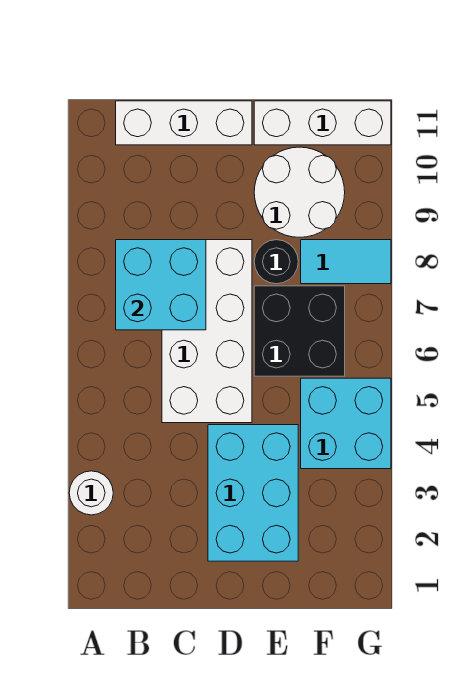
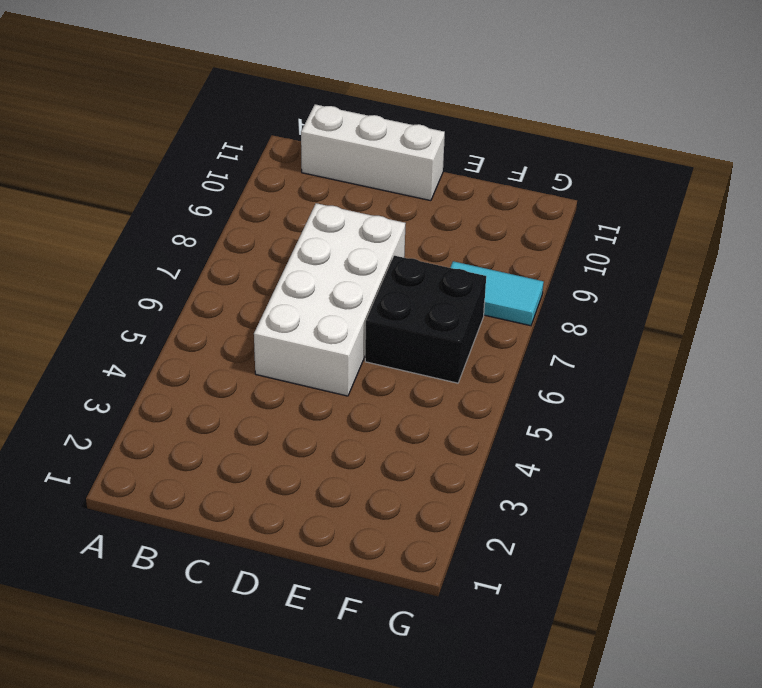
none -> white round brick A3 level 1
none -> cyan brick D2:E4 level 1

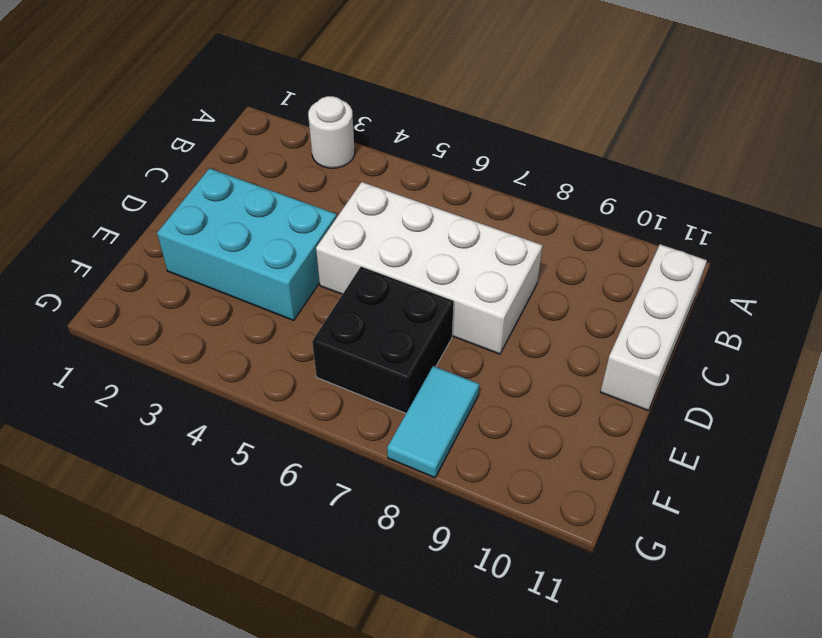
none -> black round brick E8 level 1
none -> white round brick E9:F10 level 1

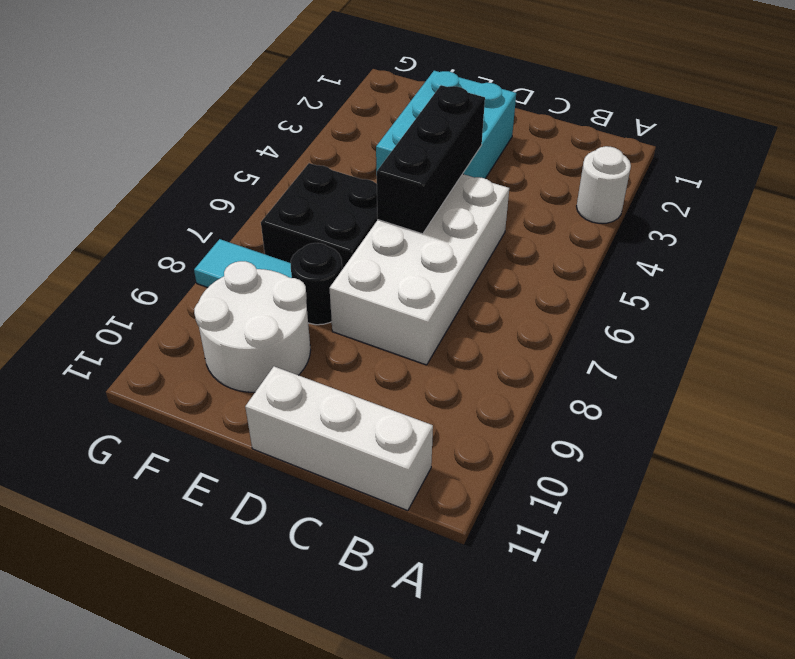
black brick D4:D6 level 2 -> none
none -> white brick E11:G11 level 1
none -> cyan brick F4:G5 level 1

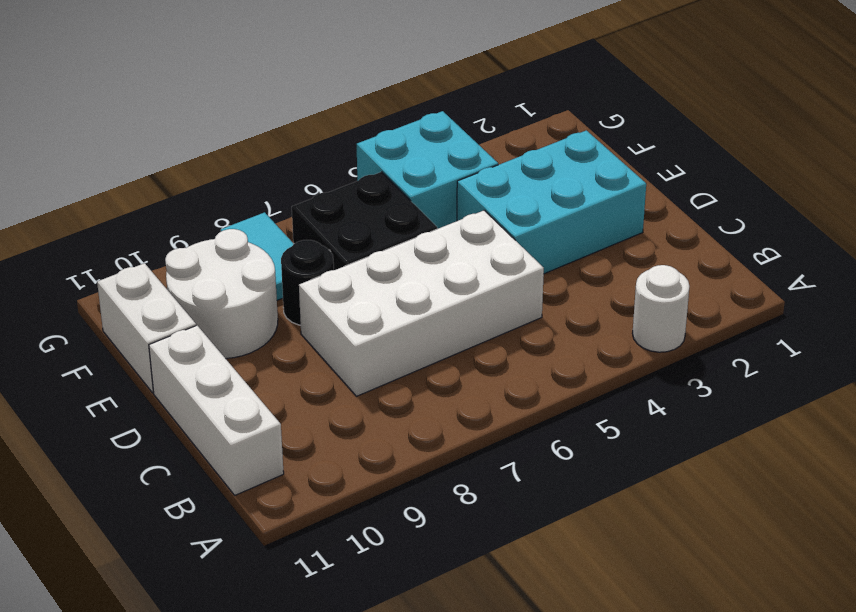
white brick E11:F11 level 1 -> white brick E11:G11 level 1
none -> cyan brick B7:C8 level 2

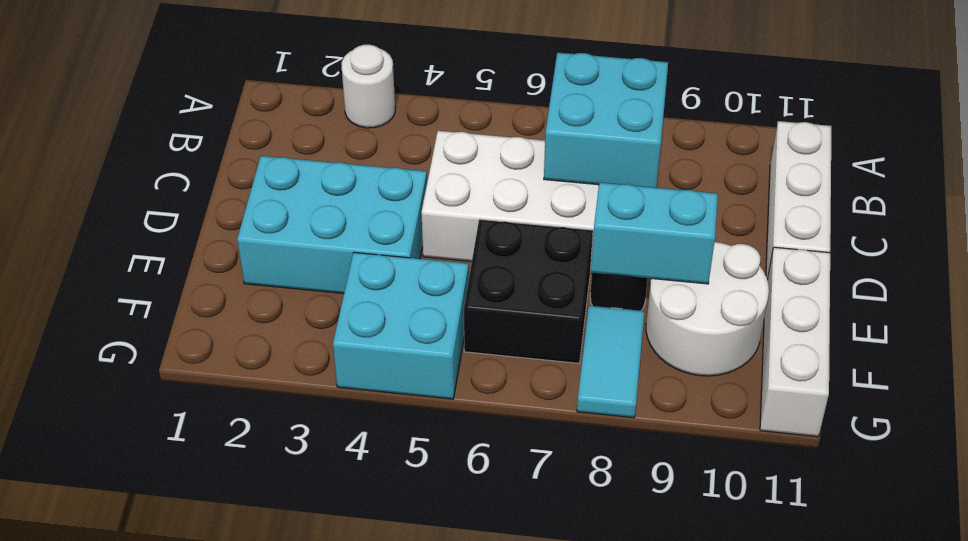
cyan brick E8:E9 level 2 -> none

